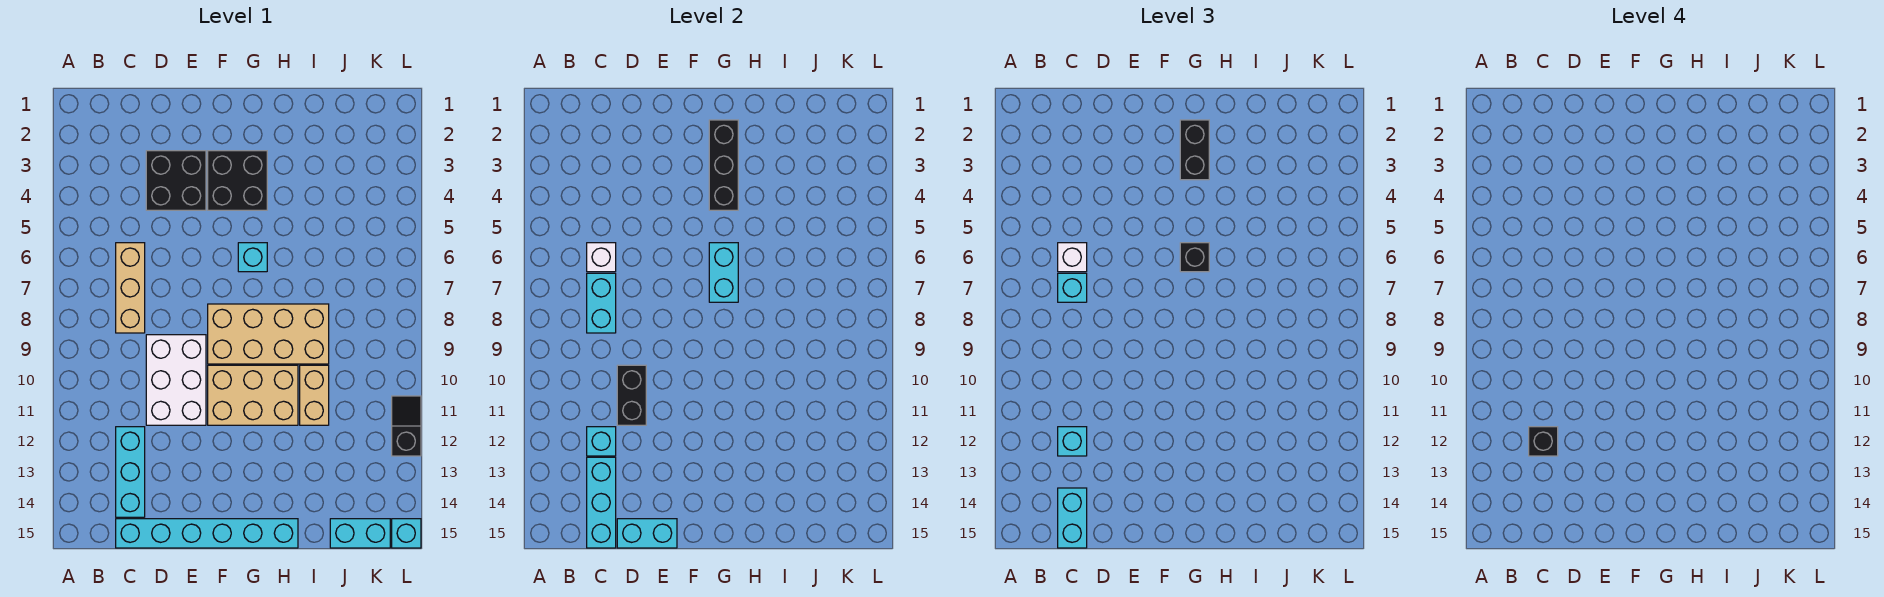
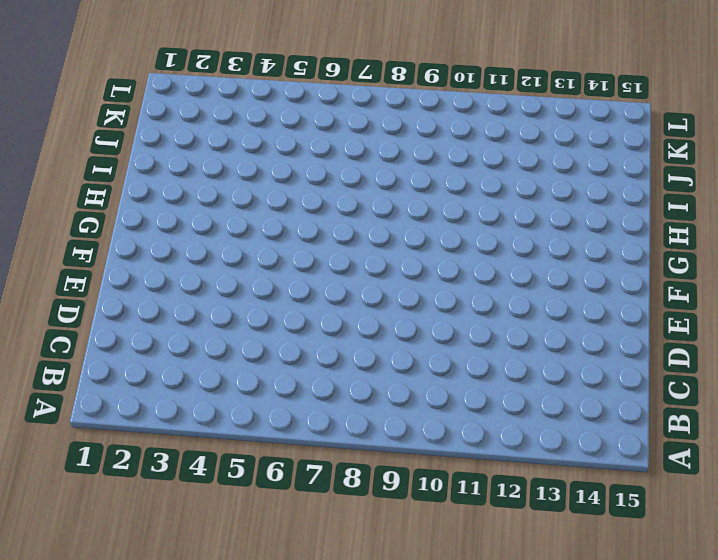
none -> tan brick C6:C8 level 1
none -> cyan brick C12:C14 level 1
none -> cyan brick C15:H15 level 1

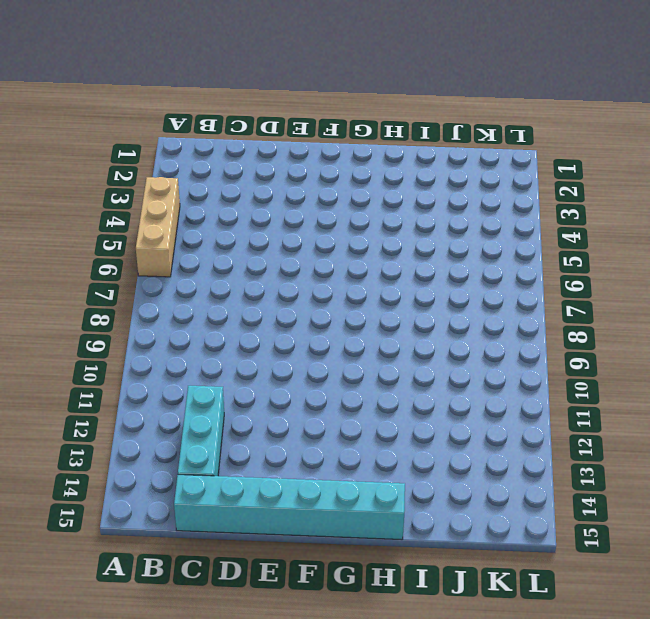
tan brick A4:A6 level 1 -> tan brick C6:C8 level 1
none -> black brick D3:E4 level 1
none -> white brick D9:E11 level 1
none -> black brick F3:G4 level 1

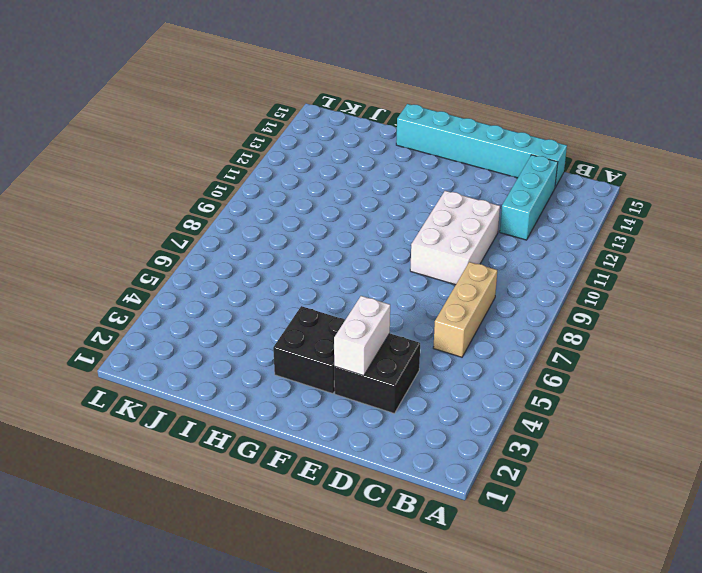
white brick E3:E4 level 2 -> none
none -> tan brick F8:I9 level 1
none -> tan brick F10:H11 level 1
none -> cyan brick G6 level 1

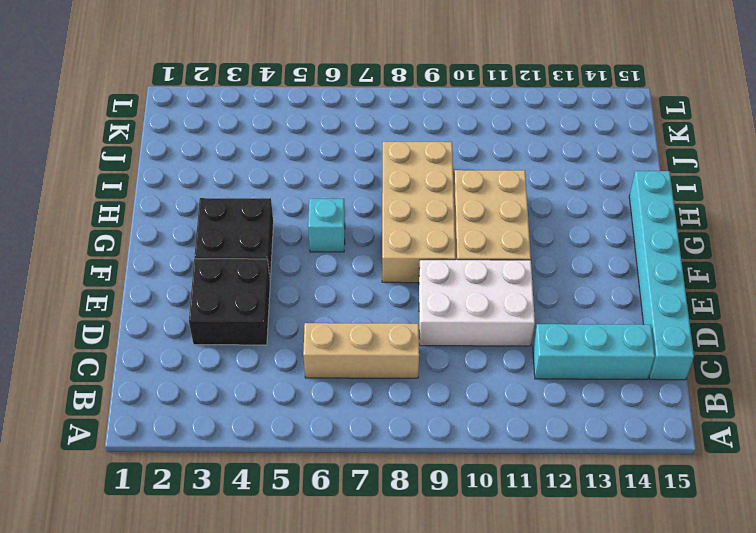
none -> tan brick I10:I11 level 1
none -> cyan brick J15:K15 level 1
none -> black slope L11:L12 level 1 top 12

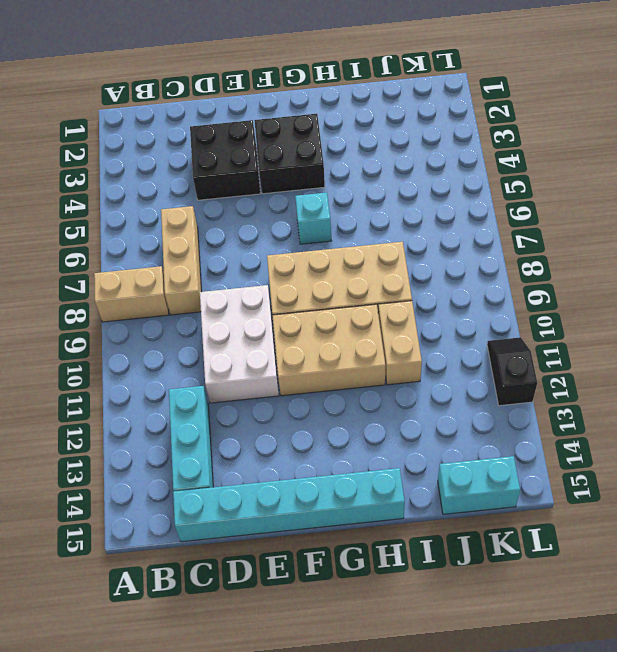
tan brick A8:B8 level 1 -> none
none -> cyan brick L15 level 1
none -> white brick C6 level 2
none -> cyan brick C7:C8 level 2

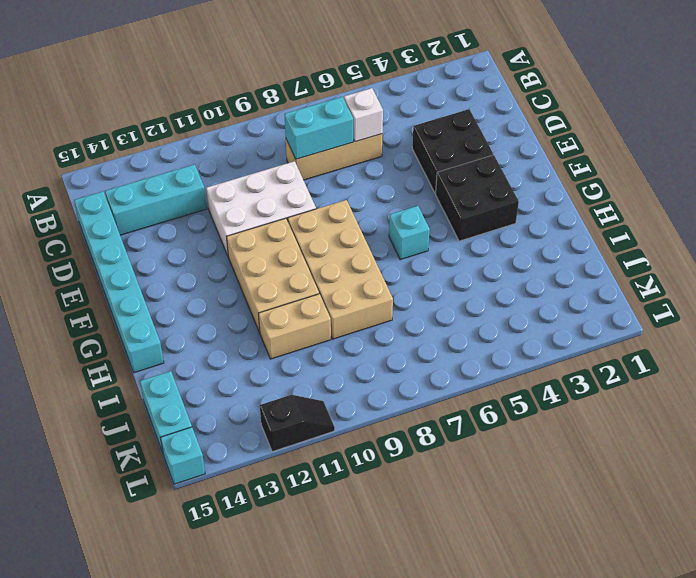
none -> cyan brick C12 level 2
none -> cyan brick C13:C15 level 2
none -> black brick D10:D11 level 2

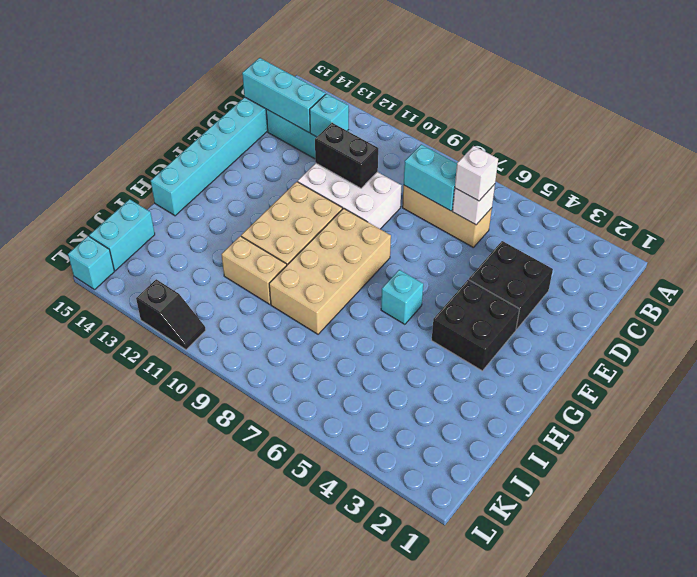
none -> cyan brick D15:E15 level 2
none -> black brick G2:G4 level 2
none -> cyan brick G6:G7 level 2

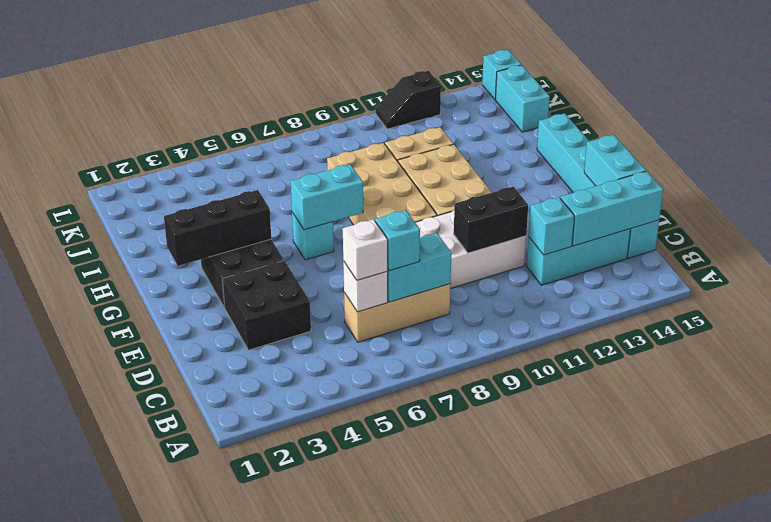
none -> cyan brick C12 level 3
none -> cyan brick C14:C15 level 3
none -> black brick G2:G3 level 3

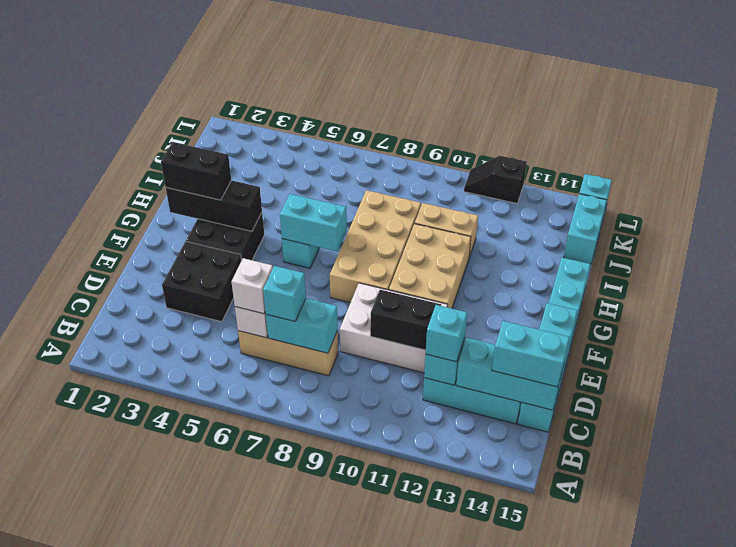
none -> black brick G6 level 3
none -> black brick C12 level 4

